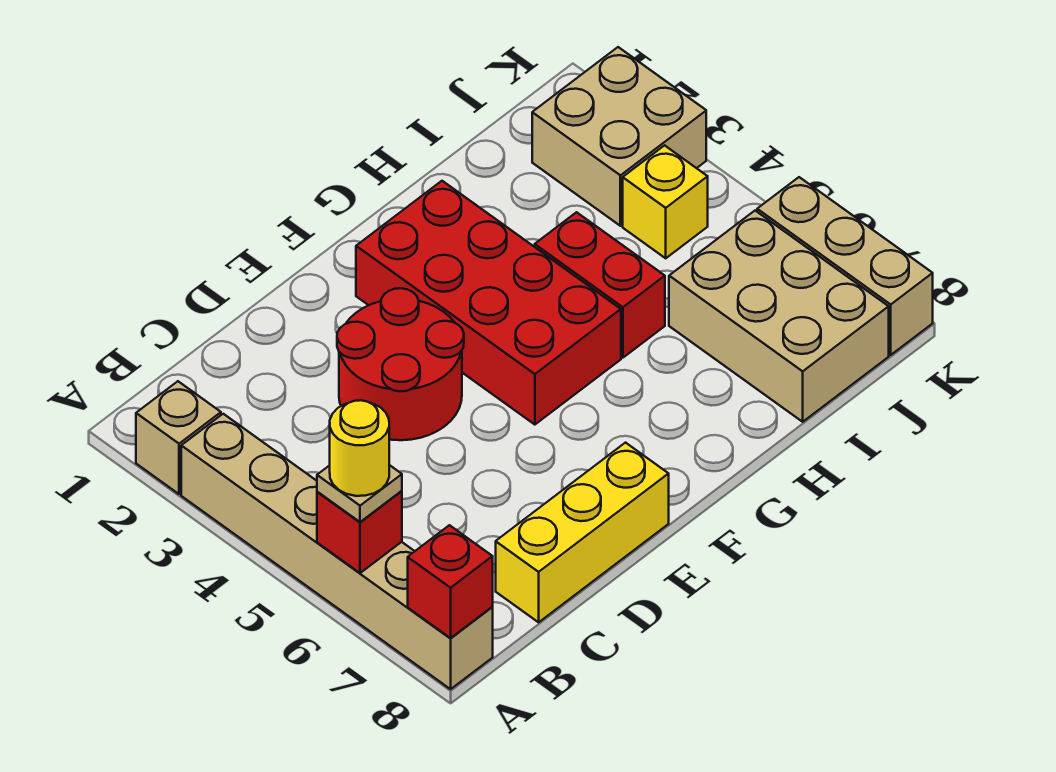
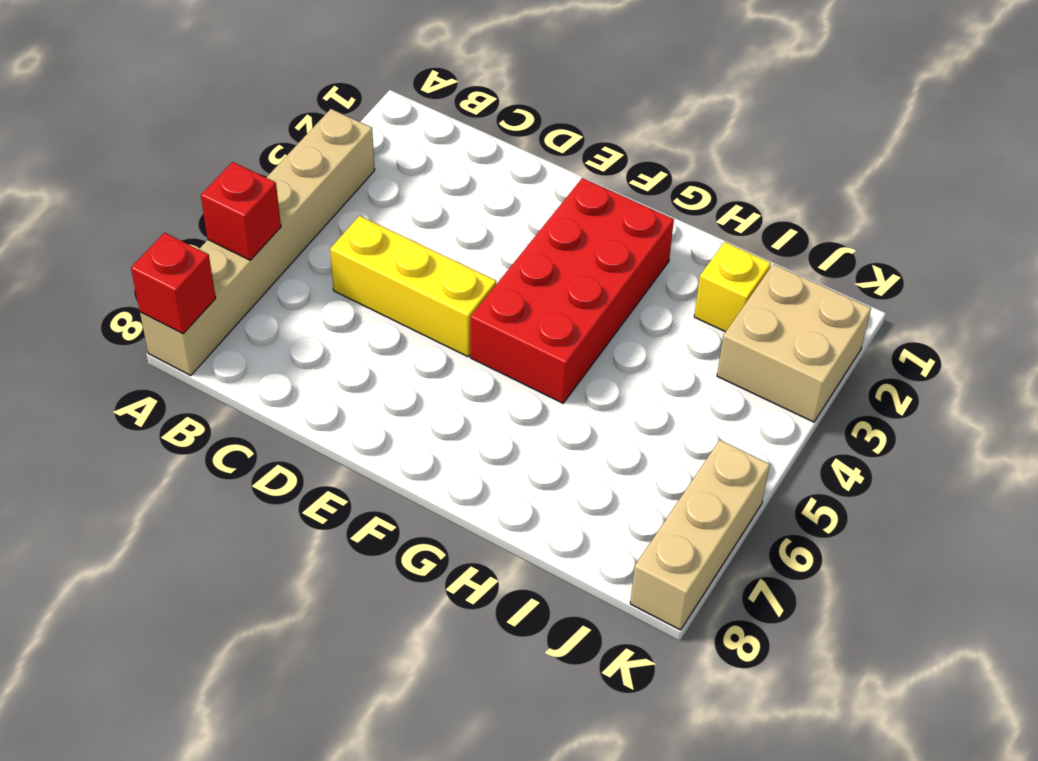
yellow brick C5:E5 level 1 -> yellow brick C8:E8 level 1
yellow brick I2 level 1 -> yellow brick J4 level 1
none -> tan brick A2 level 1
none -> red round brick D3:E4 level 1
none -> red brick H4:H5 level 1

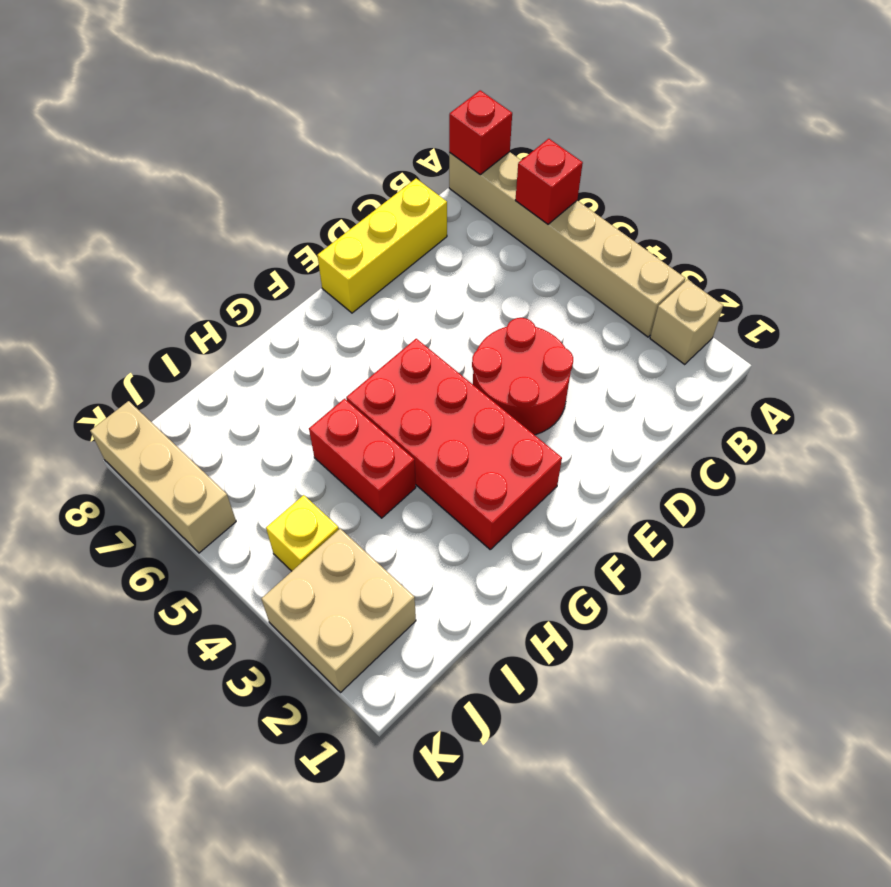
none -> tan brick I6:J8 level 1
none -> tan plate A6 level 3
none -> yellow round brick A6 level 4

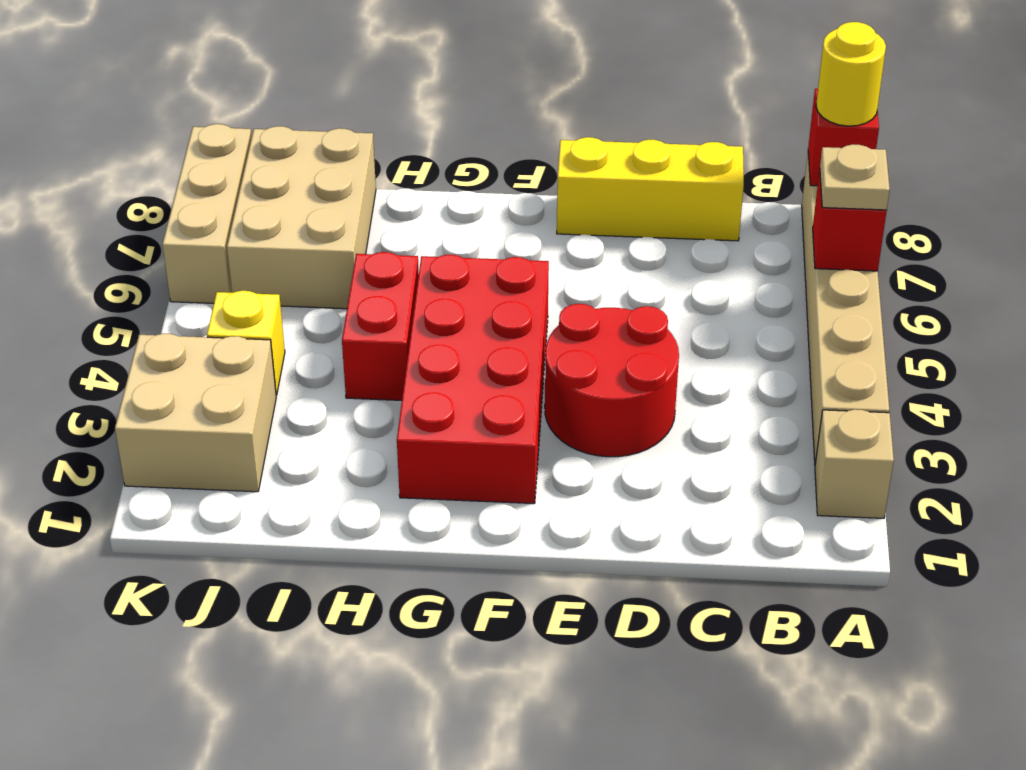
yellow round brick A8 level 3 -> yellow round brick A6 level 4

